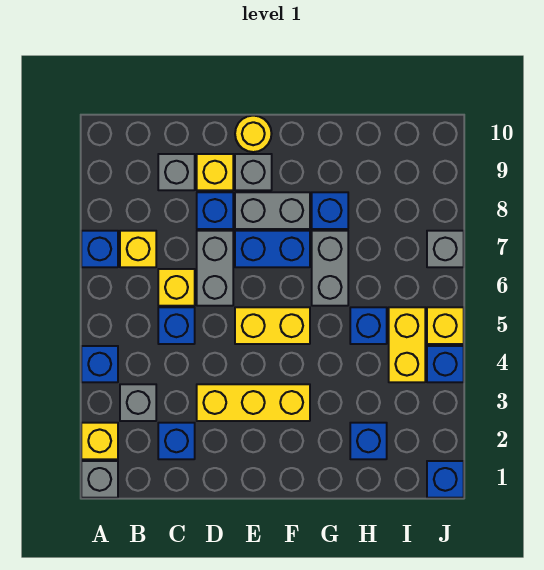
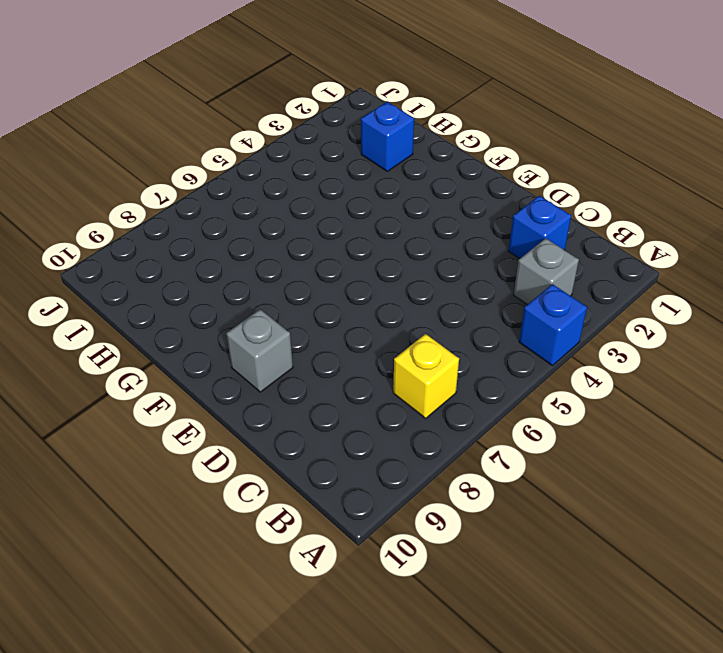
none -> grey brick A1 level 1
none -> yellow brick A2 level 1
none -> blue brick A7 level 1

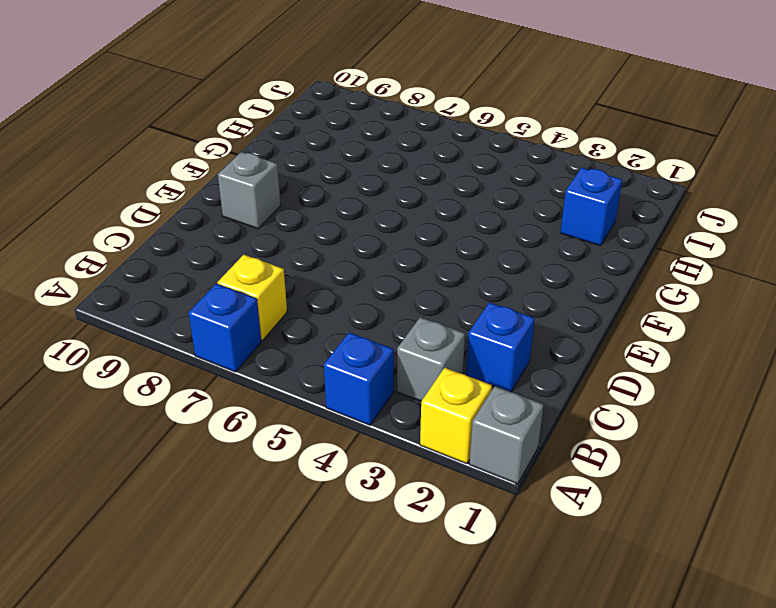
none -> blue brick C5 level 1
none -> yellow brick C6 level 1
none -> grey brick C9 level 1

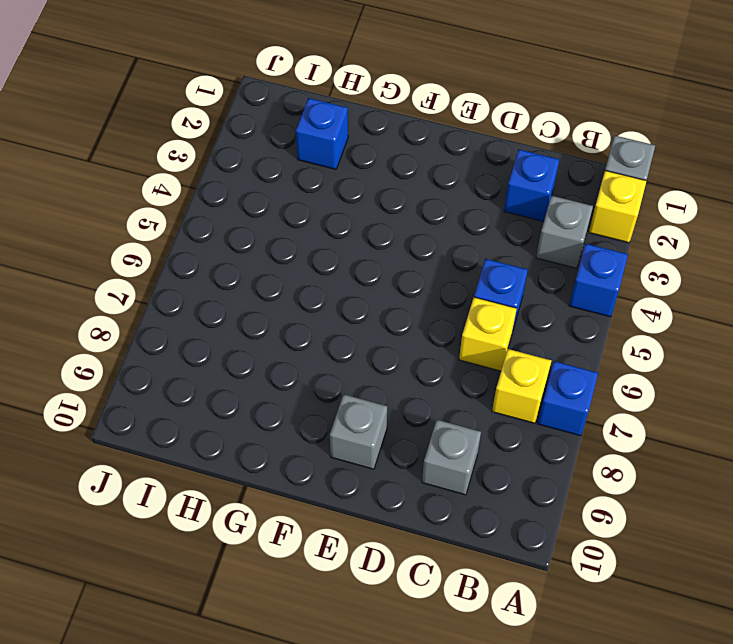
none -> yellow brick D3:F3 level 1
none -> grey brick D6:D7 level 1
none -> blue brick D8 level 1

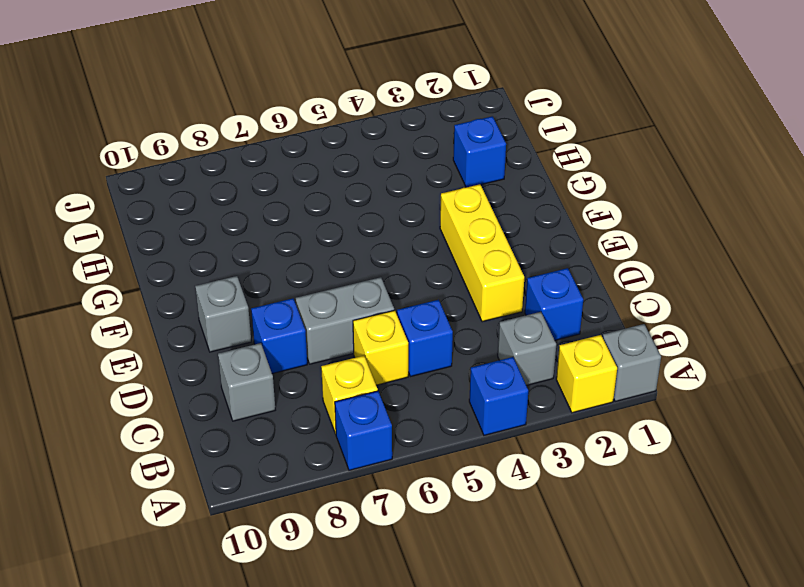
none -> yellow brick D9 level 1
none -> yellow brick E5:F5 level 1
none -> blue brick E7:F7 level 1

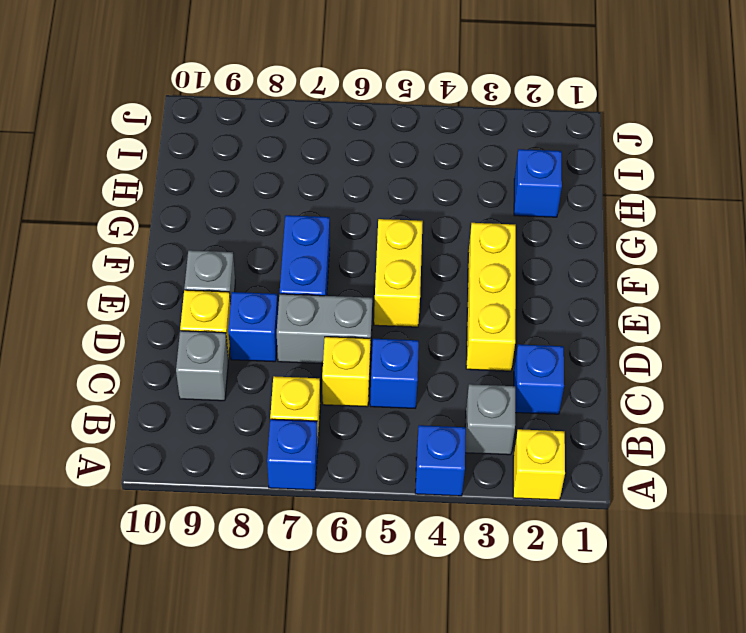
none -> grey brick A1 level 1
none -> grey brick E8:F8 level 1
none -> yellow round brick E10 level 1

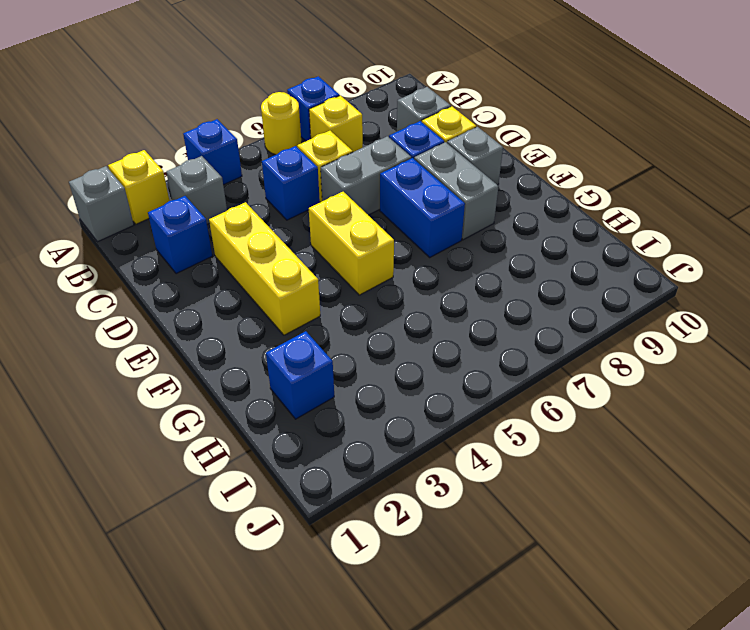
yellow round brick A6 level 1 -> yellow round brick E10 level 1
none -> grey brick G6:G7 level 1
none -> blue brick G8 level 1
none -> blue brick H5 level 1

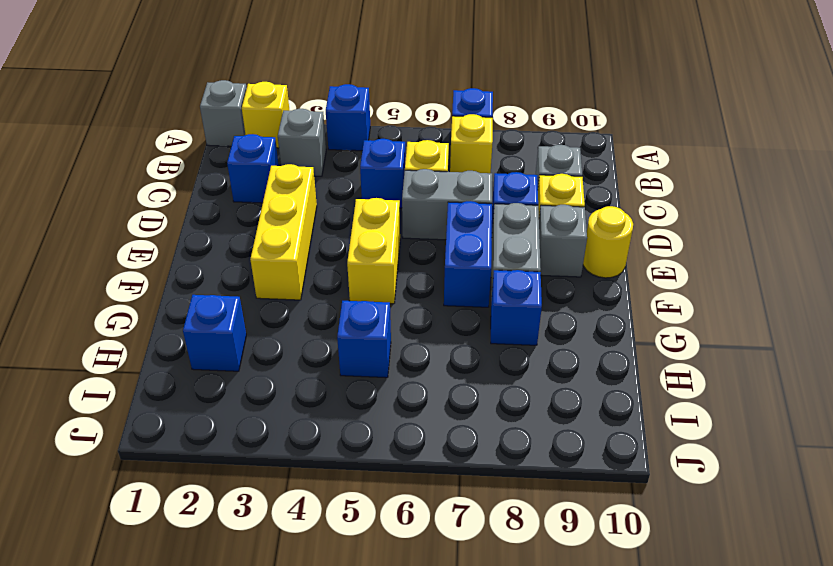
none -> grey brick G6:G7 level 1
none -> yellow brick I4:I5 level 1
none -> blue brick J1 level 1

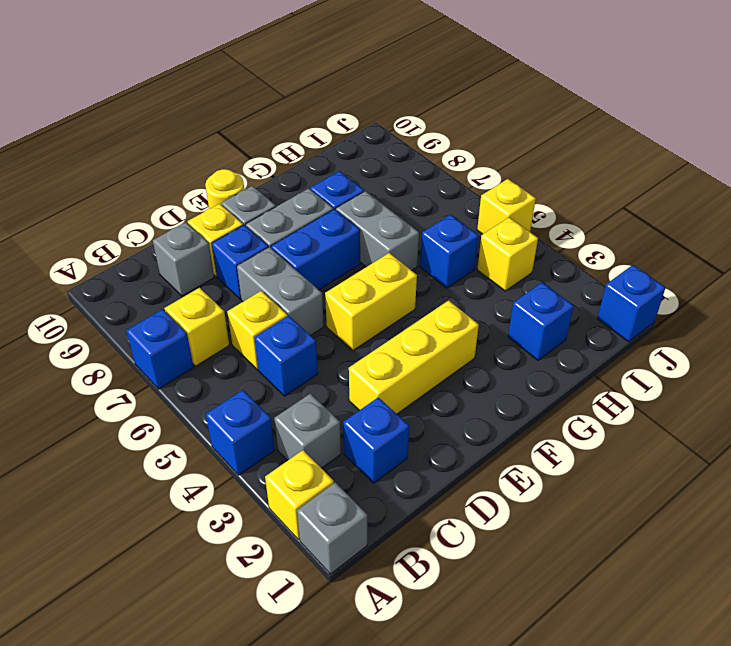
yellow brick I4 level 1 -> yellow brick I4:I5 level 1
none -> blue brick J4 level 1
none -> grey brick J7 level 1

